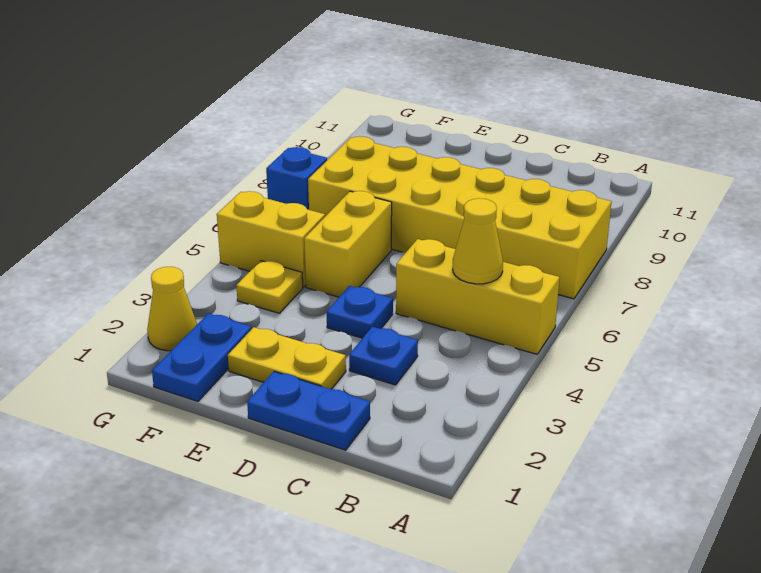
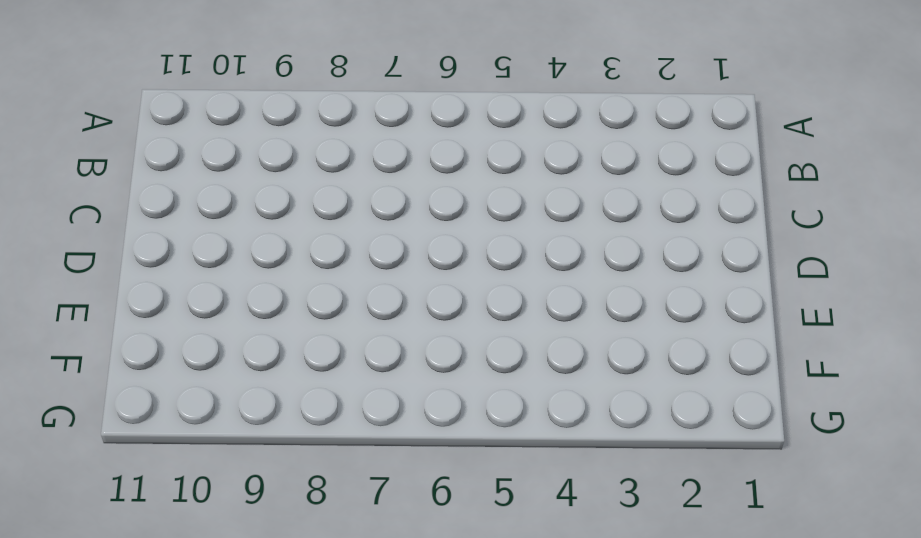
none -> yellow brick A5:C5 level 1
none -> yellow brick A7:F8 level 1
none -> blue plate C1:D1 level 1

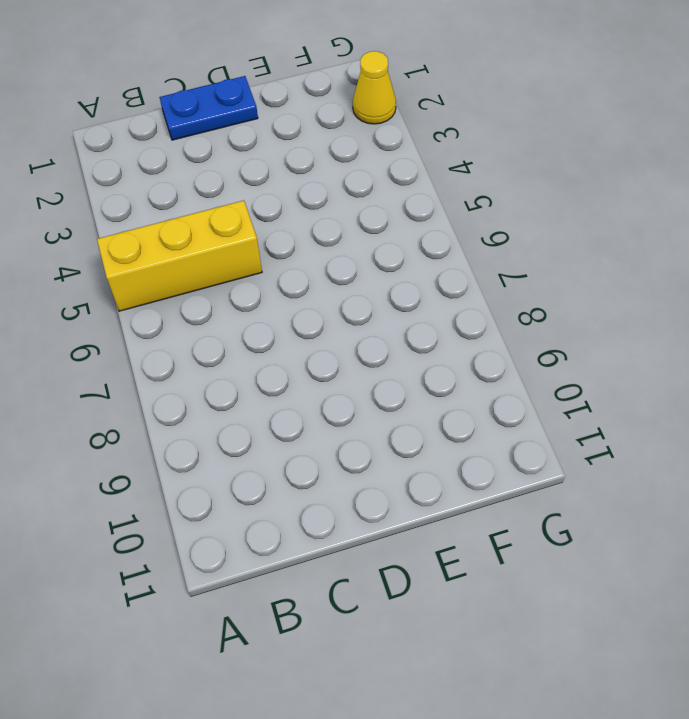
none -> yellow brick A7:F8 level 1
none -> blue plate C3 level 1
none -> yellow plate D2:E2 level 1

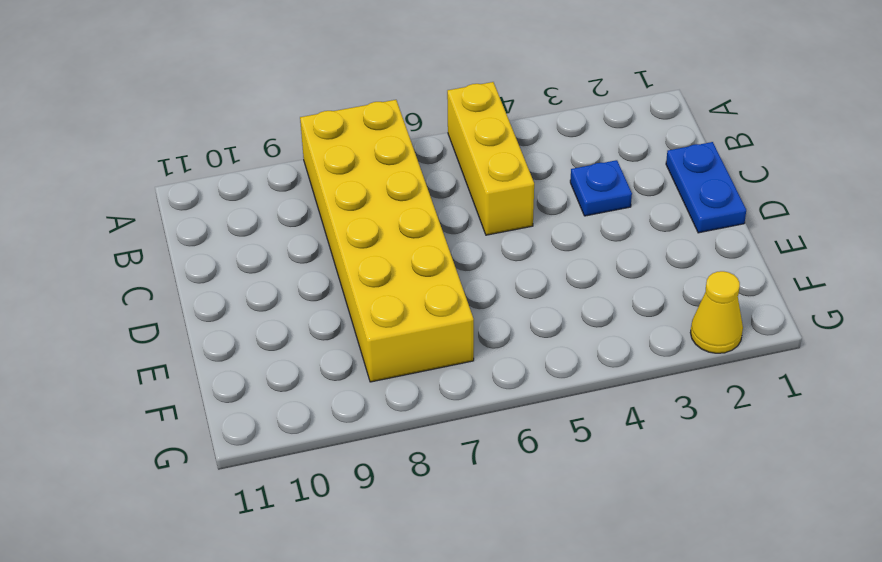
none -> yellow plate D2:E2 level 1
none -> blue plate D4 level 1
none -> yellow brick E5:E6 level 1

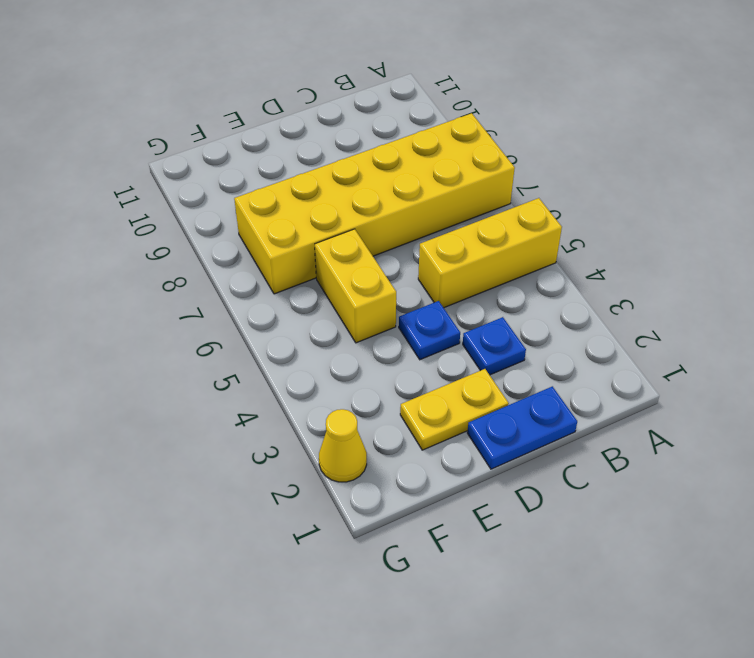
none -> blue plate F1:F2 level 1
none -> yellow plate F4 level 1
none -> yellow brick F5:G5 level 1

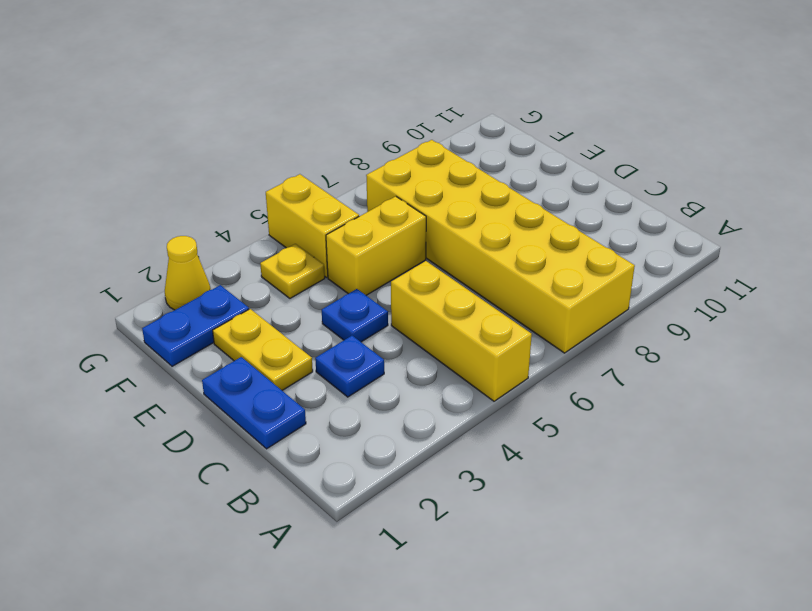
none -> blue brick G7 level 1
none -> yellow cone B5 level 2

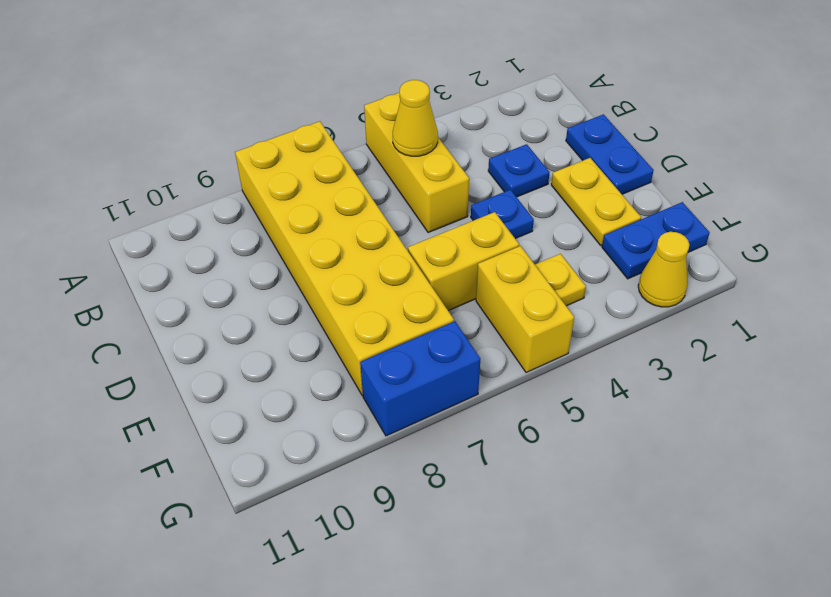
blue brick G7:G8 level 1 -> blue brick G7 level 1

